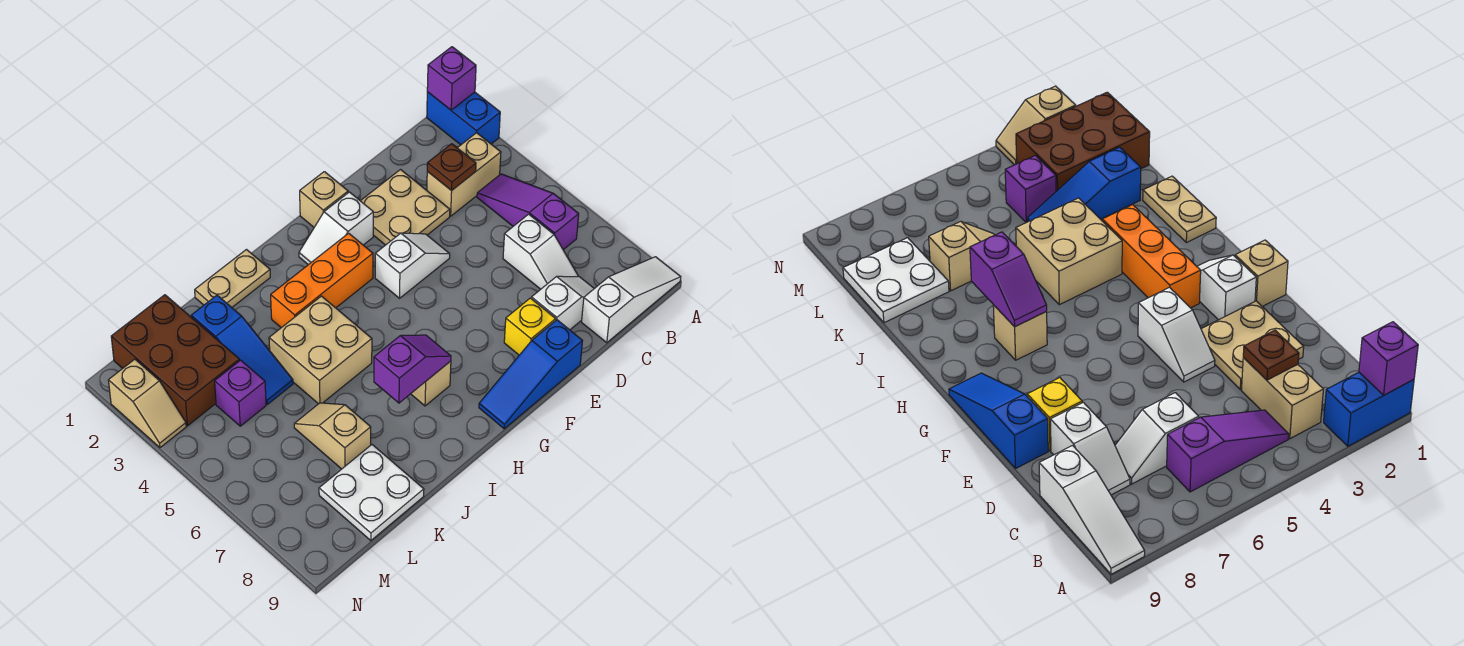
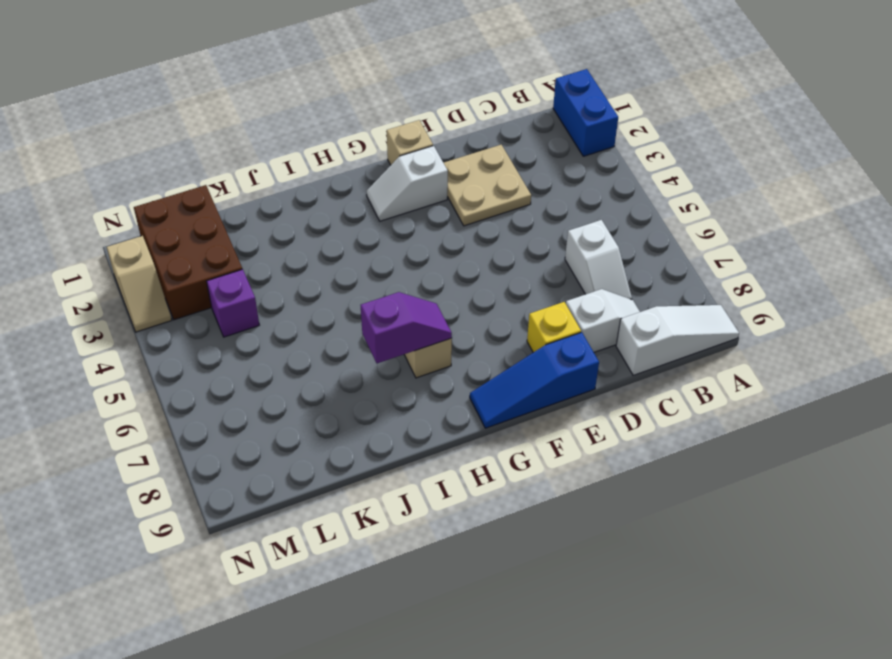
none -> tan brick B3:C3 level 1
none -> purple slope B4:B6 level 1 top 6
none -> white slope E4:F4 level 1 top F

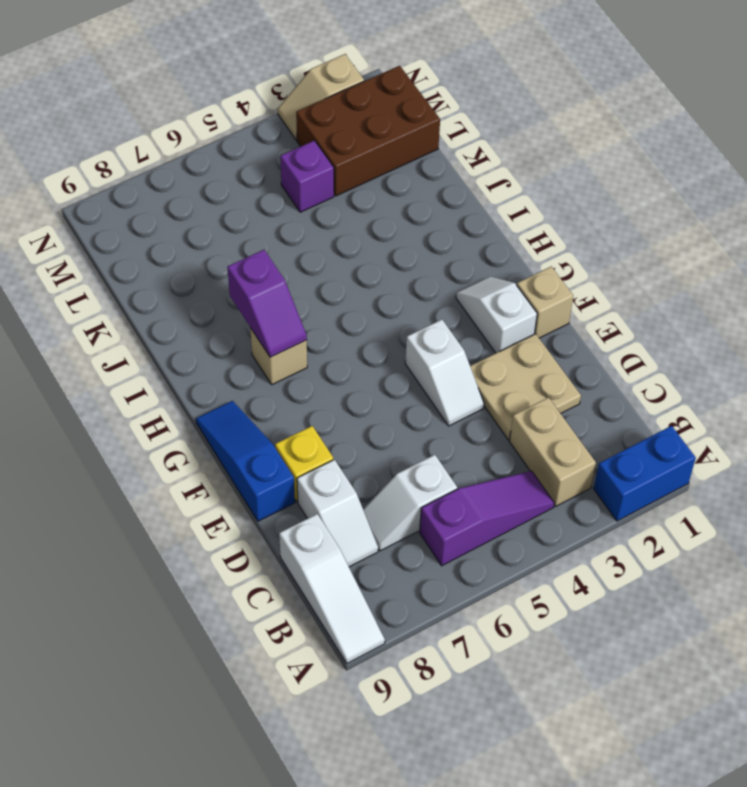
none -> orange brick G3:I3 level 1
none -> tan plate I1:J1 level 1
none -> tan brick I4:J5 level 1

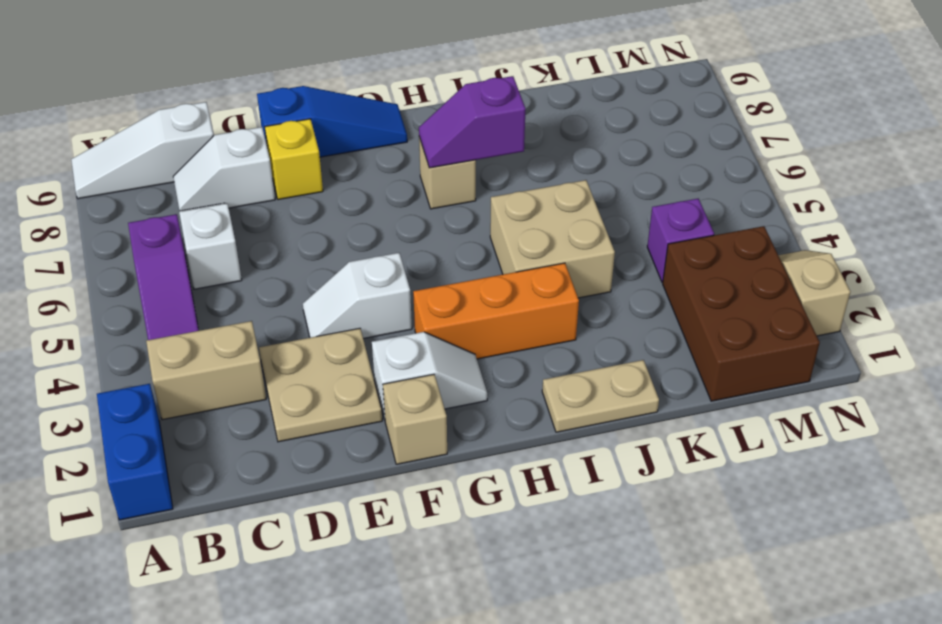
none -> blue slope K2:K4 level 1 top 2
none -> tan slope K6:K7 level 1 top 7
none -> white plate K8:L9 level 1

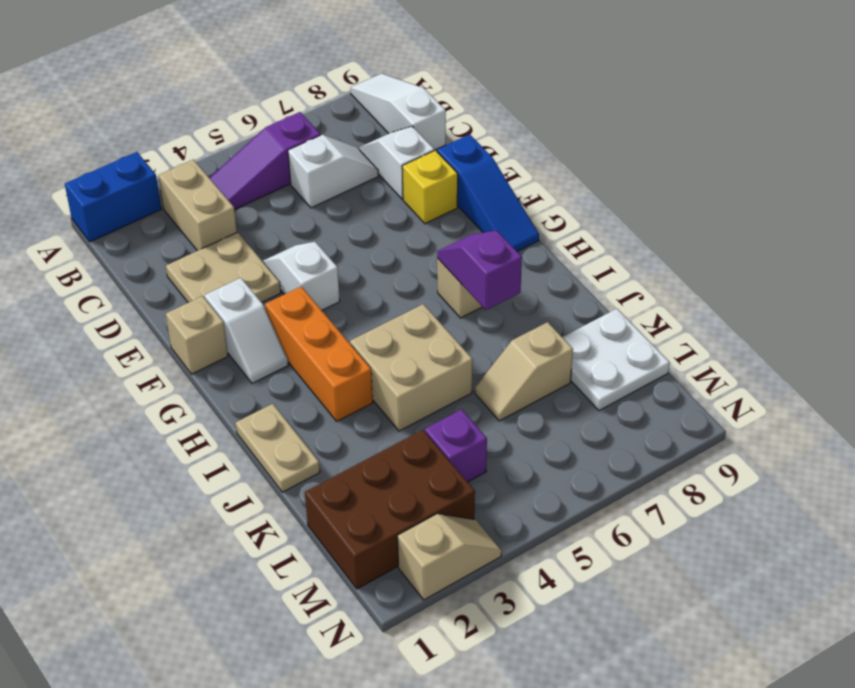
none -> blue slope K2:K4 level 1 top 2
none -> purple brick A1 level 2
none -> brown plate C3 level 2

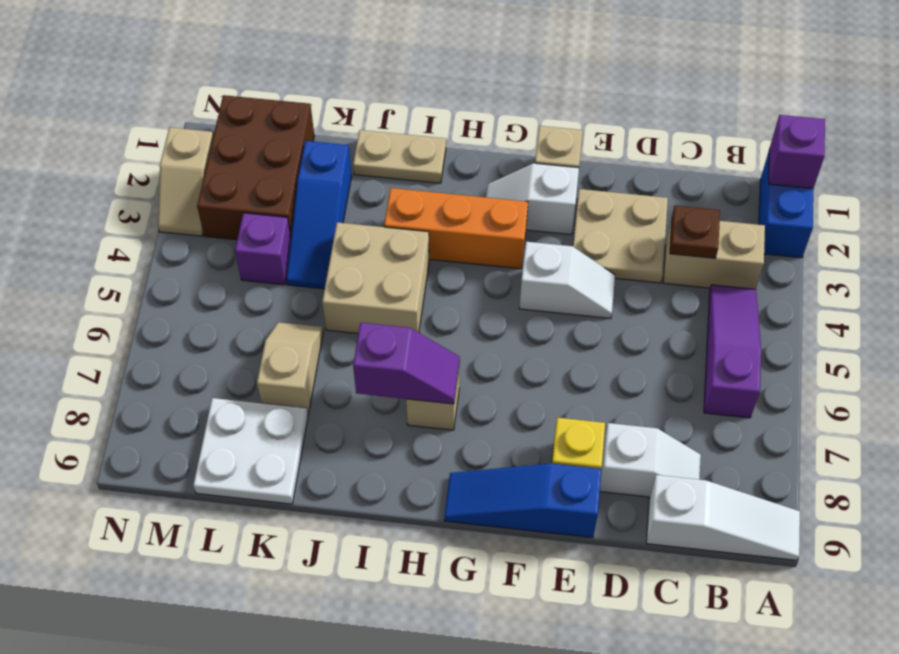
none -> white slope C6:C7 level 1 top 6

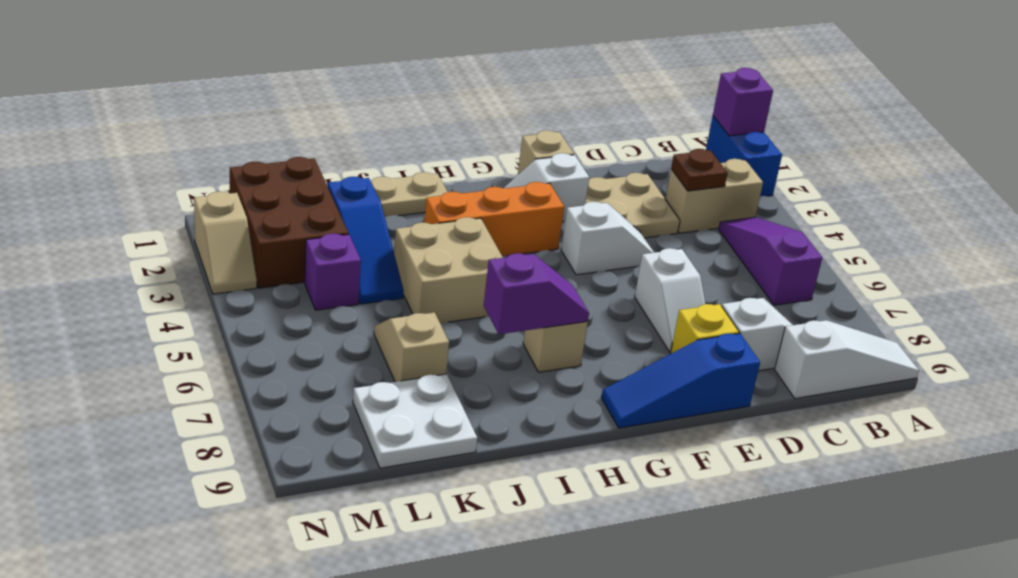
white slope E6:E7 level 1 top 6 -> white slope C6:C7 level 1 top 6

